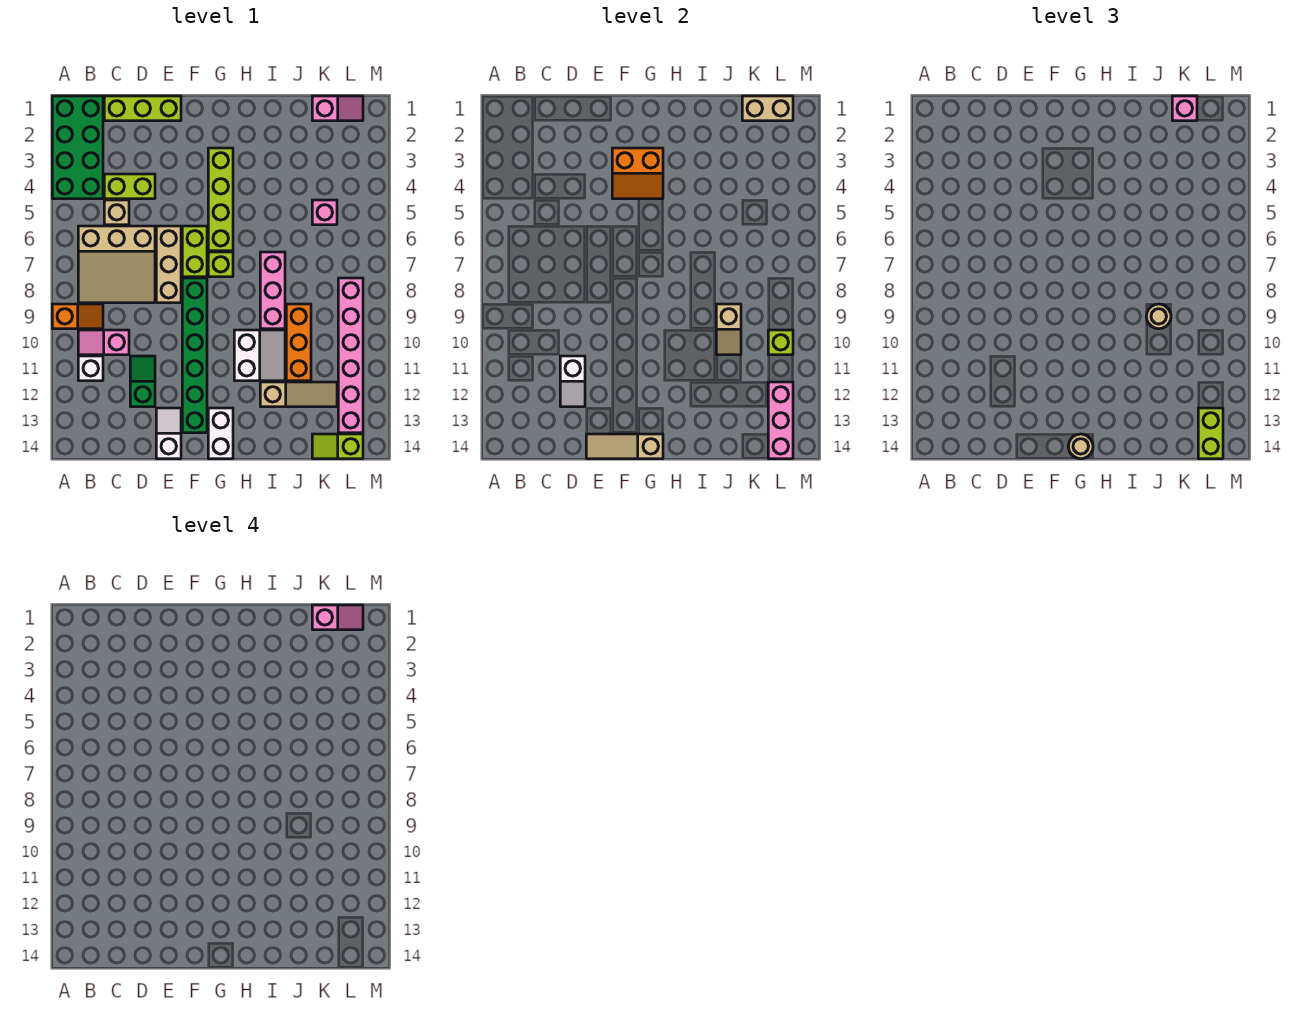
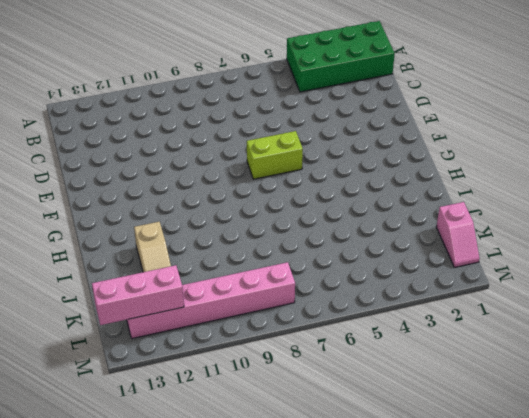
none -> orange slope A9:B9 level 1 top A
none -> tan slope B6:D8 level 1 top 6
none -> pink slope B10:C10 level 1 top C
none -> white brick B11 level 1

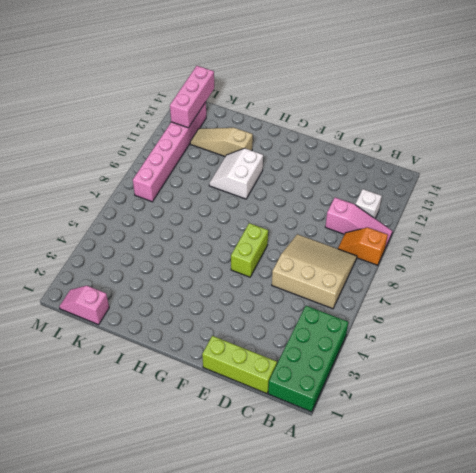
pink slope A10:C10 level 1 top C -> pink slope B10:C10 level 1 top C
none -> lime brick C4:D4 level 1
none -> tan brick C5 level 1
none -> green slope D11:D12 level 1 top 12
none -> tan brick E6:E8 level 1

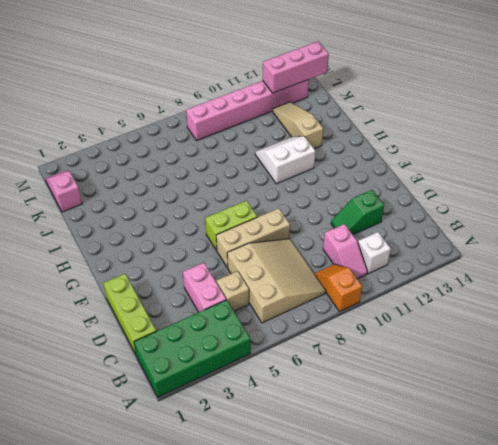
pink brick C4:D4 level 1 -> lime brick C4:D4 level 1
none -> white slope E13:E14 level 1 top 14
none -> green brick F8:F13 level 1
none -> lime brick G3:G6 level 1
none -> lime brick G7 level 1

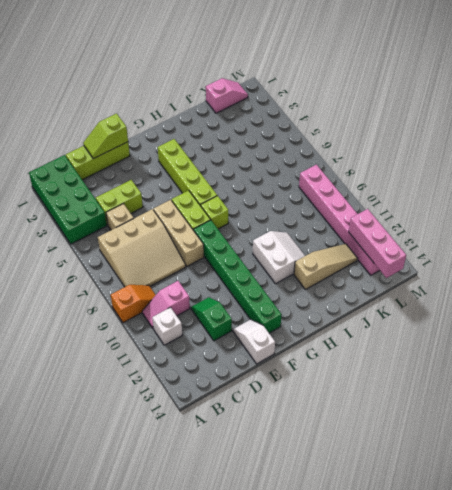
lime slope D1:E1 level 2 top E -> lime slope K14:L14 level 1 top L
none -> white brick G13:G14 level 1
none -> pink brick I7:I9 level 1
none -> orange brick J9:J11 level 1
none -> pink brick K5 level 1

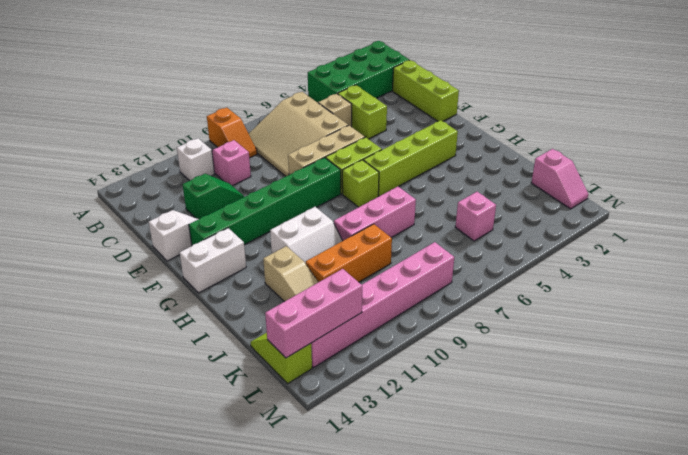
none -> white slope D11:D12 level 2 top 11
none -> tan slope E14:G14 level 2 top G
none -> orange slope F3:G4 level 2 top 3
none -> tan slope J9:J10 level 2 top 9

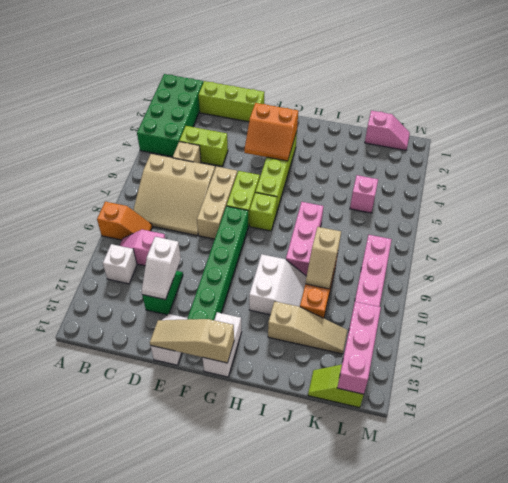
none -> tan brick K1:L1 level 2
none -> lime brick L10 level 2
none -> tan round brick G14 level 3
none -> tan round brick J9 level 3

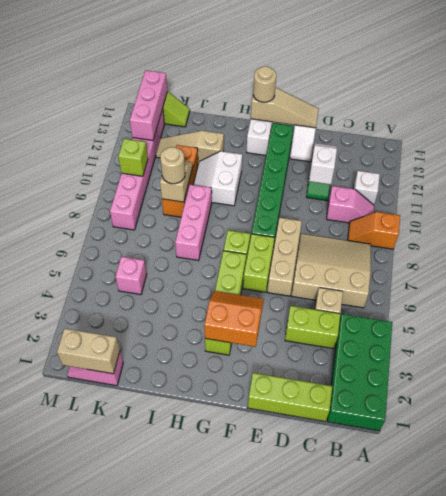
none -> pink brick K1 level 3
none -> lime brick L13:L14 level 3
none -> pink slope K1:L1 level 4 top K

